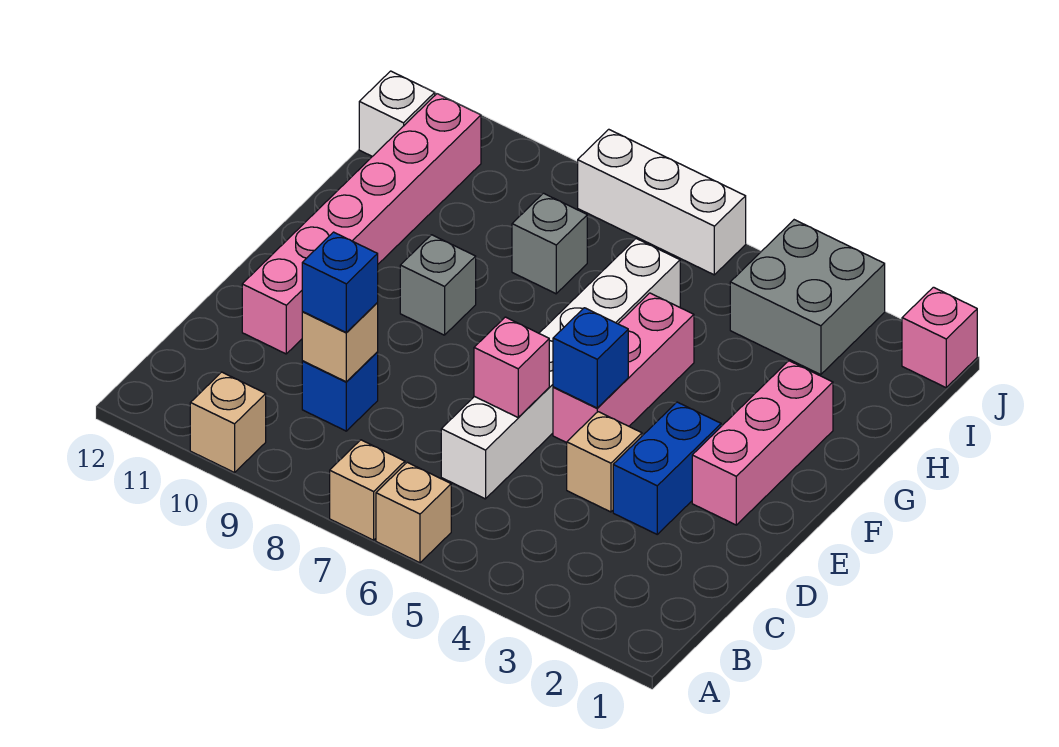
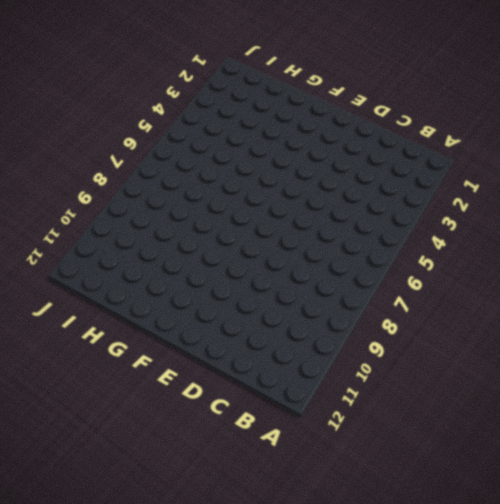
none -> tan brick A6 level 1
none -> tan brick A7 level 1
none -> tan brick A10 level 1

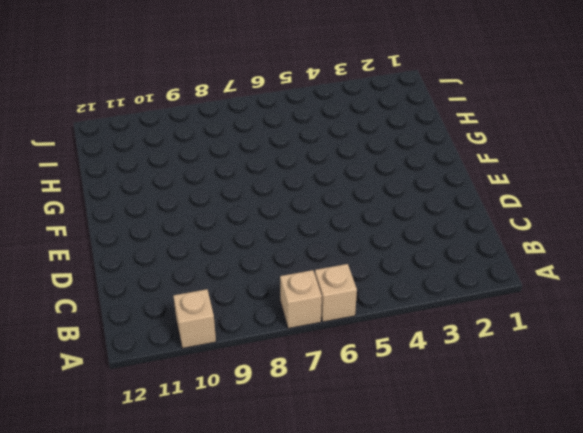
none -> white brick C6:H6 level 1
none -> blue brick C9 level 1
none -> blue brick D3:E3 level 1

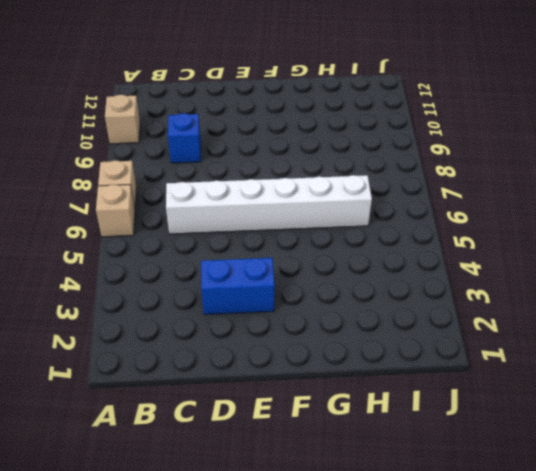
none -> tan brick D4 level 1
none -> pink brick D11:I11 level 1
none -> pink brick E2:G2 level 1

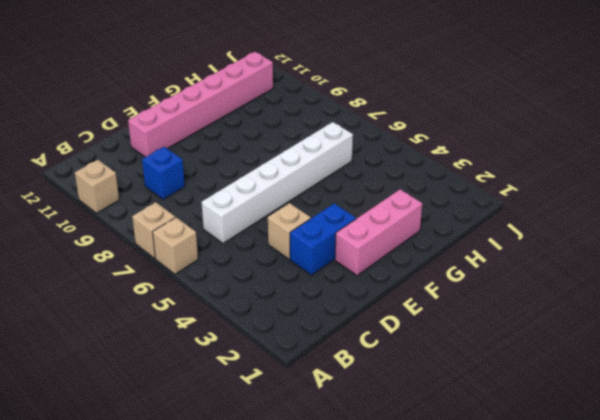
none -> pink brick E5:G5 level 1
none -> grey brick F9 level 1
none -> grey brick H8 level 1

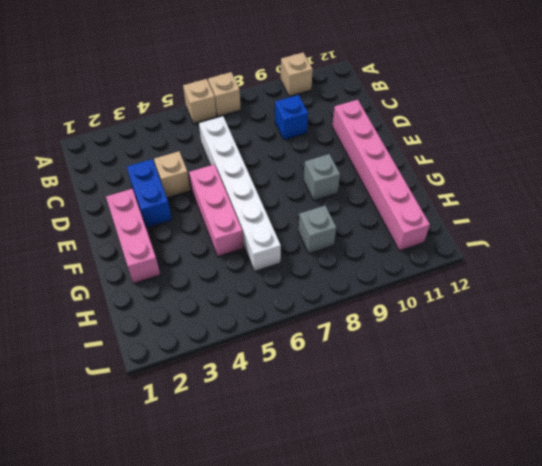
none -> grey brick I3:J4 level 1
none -> white brick I12 level 1
none -> pink brick J1 level 1

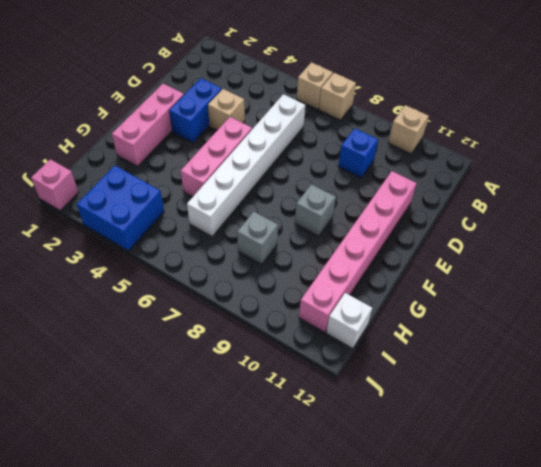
blue brick I3:J4 level 1 -> grey brick I3:J4 level 1
none -> white brick J6:J8 level 1
none -> tan brick C9 level 2
none -> pink brick D6 level 2

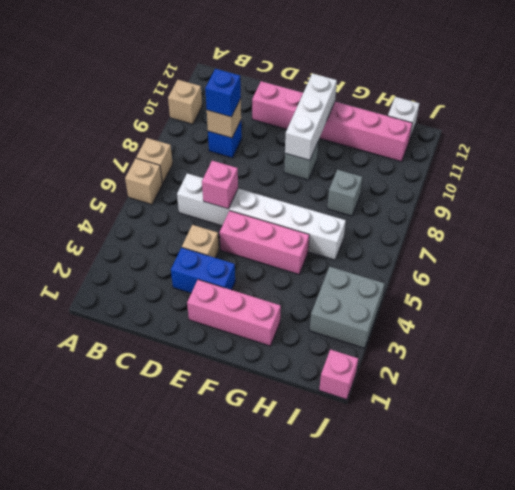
white brick F9:F11 level 2 -> white brick J6:J8 level 1
none -> blue brick E5 level 2

